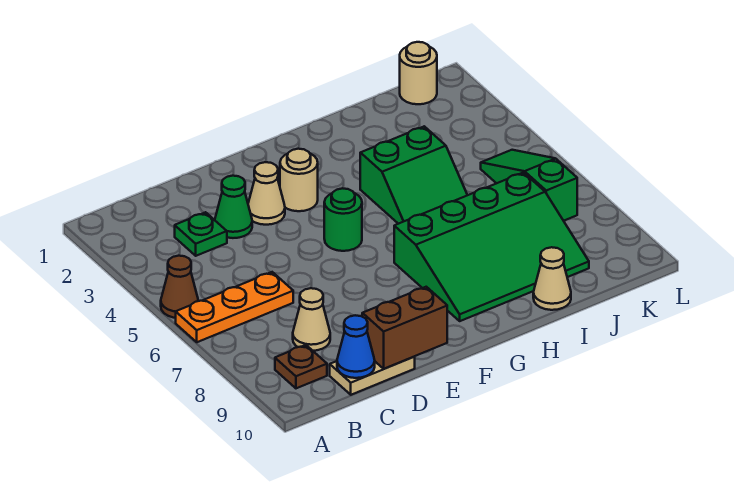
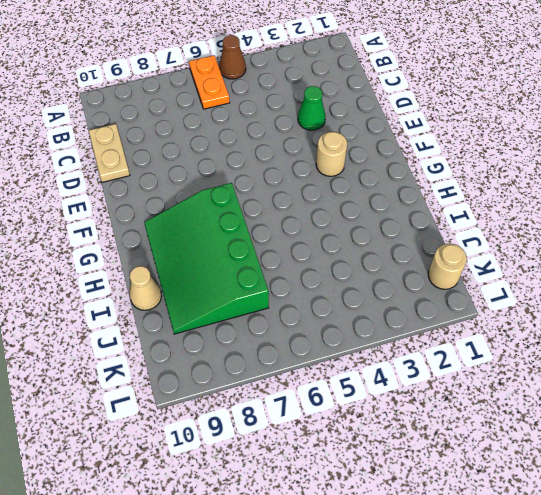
orange plate A6:B6 level 1 -> orange plate A6:C6 level 1
none -> brown plate B9 level 1
none -> green plate C3 level 1
none -> tan cone C8 level 1

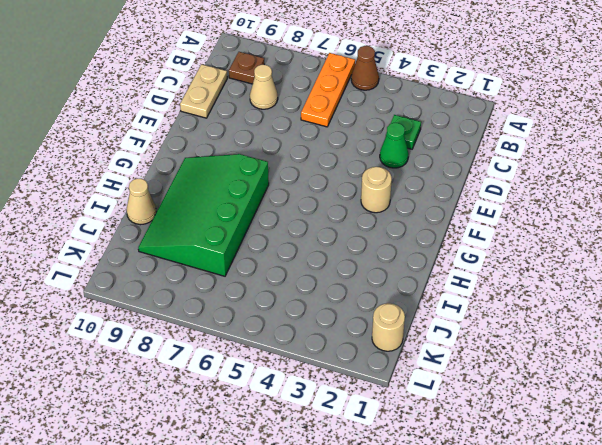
none -> tan cone E3 level 1
none -> green round brick F5 level 1
none -> green slope H4:I5 level 1 top 4

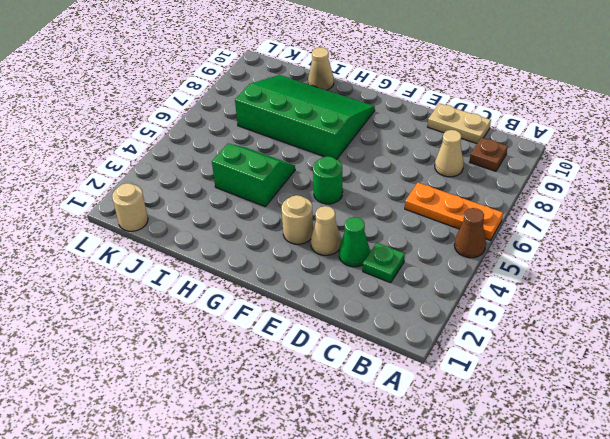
none -> green slope K5:K7 level 1 top 7
none -> blue cone C10 level 2
none -> brown brick D10:E10 level 2

